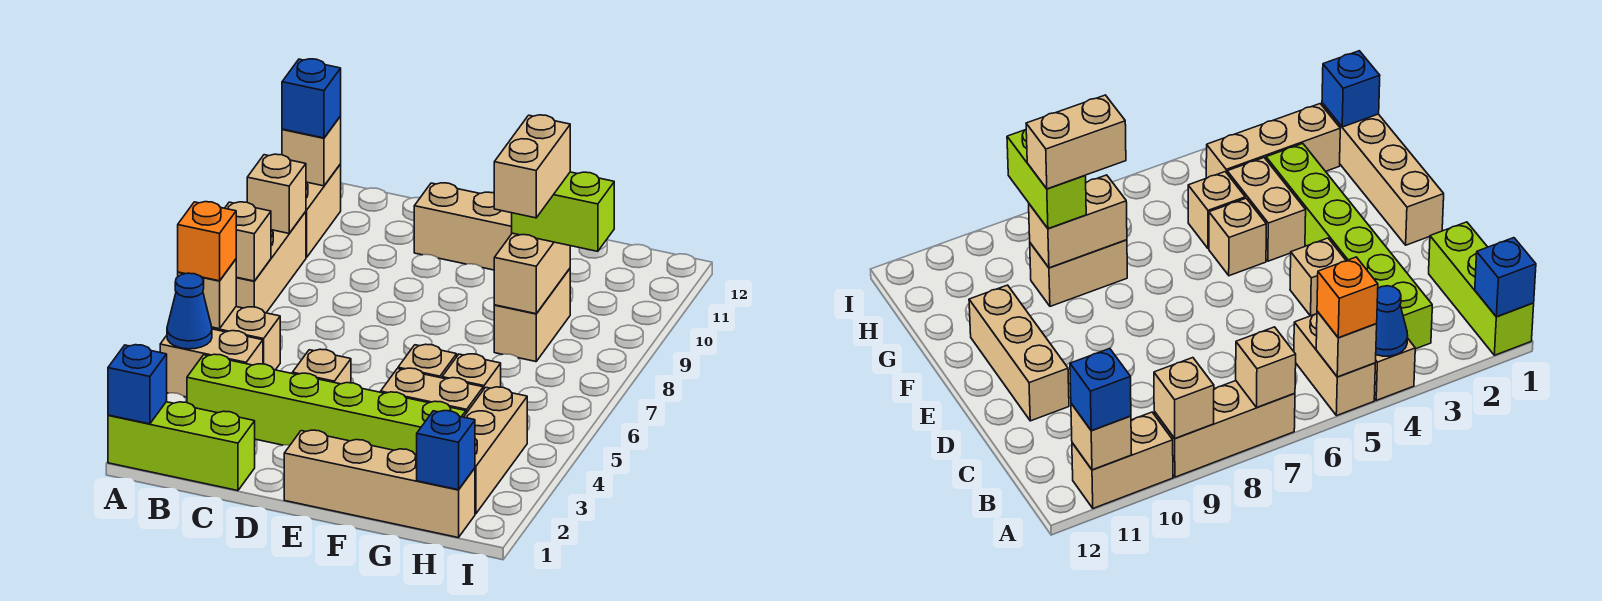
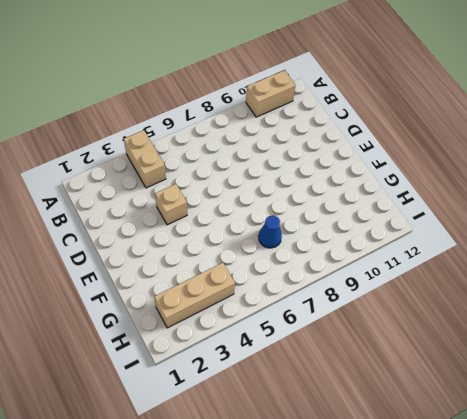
blue cone G7 level 1 -> blue cone A4 level 2
none -> lime brick A1:C1 level 1
none -> tan brick A5:B5 level 1
none -> tan brick A7:A9 level 1

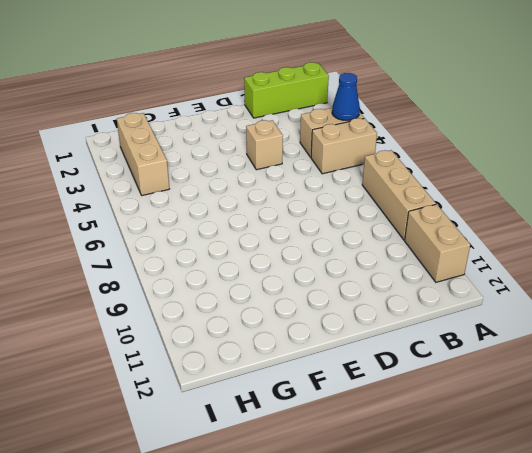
none -> lime brick B3:G3 level 1
none -> tan brick D11:F11 level 1
none -> tan brick E1:H1 level 1

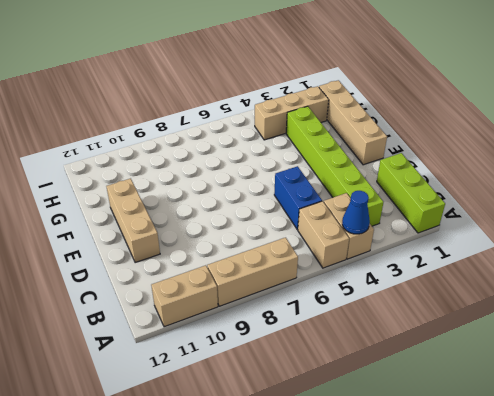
blue brick C5:D5 level 1 -> none
none -> tan brick D4 level 1
none -> tan brick F4:G4 level 1
none -> tan brick F5 level 1

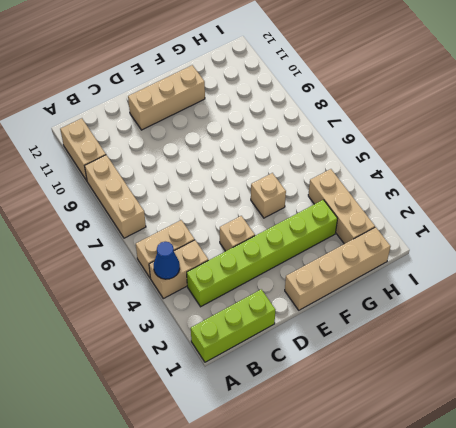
none -> tan brick F4:G4 level 1
none -> tan brick G5 level 1
none -> tan brick G8:G9 level 1

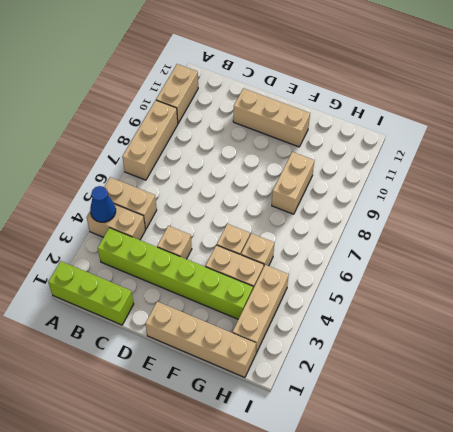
none -> blue brick A1 level 2
none -> tan brick A5 level 2
none -> tan brick A7 level 2

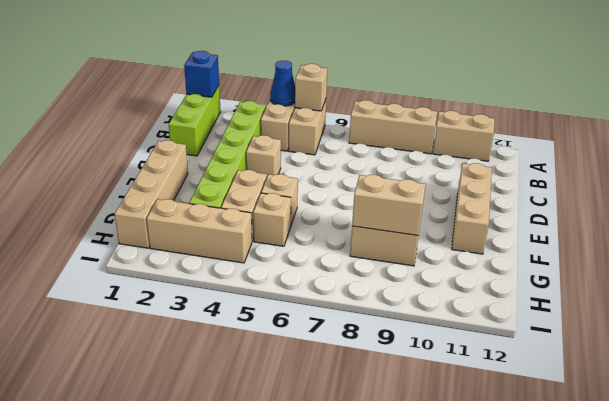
none -> tan brick A7 level 2
none -> tan brick A9 level 2
none -> tan brick A11 level 2

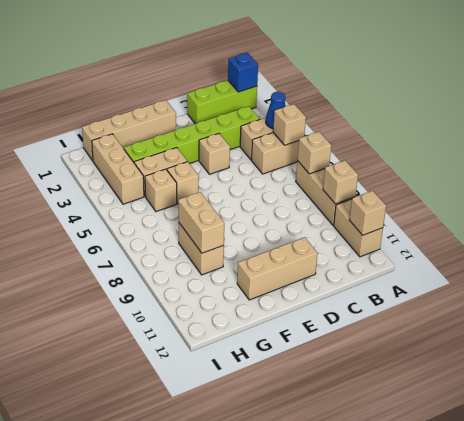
none -> blue brick H1 level 2
none -> orange brick A5 level 3
none -> blue brick A11 level 3

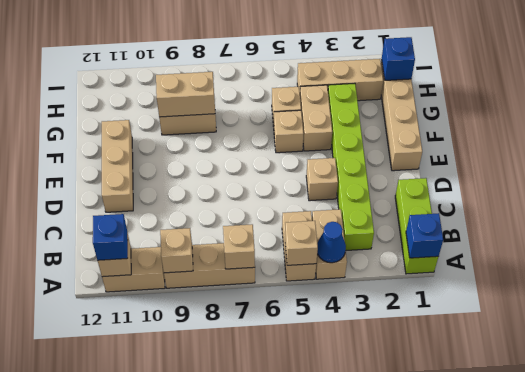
none -> orange brick A5 level 3
none -> lime brick G9:H9 level 3
none -> tan brick G8:G9 level 4

